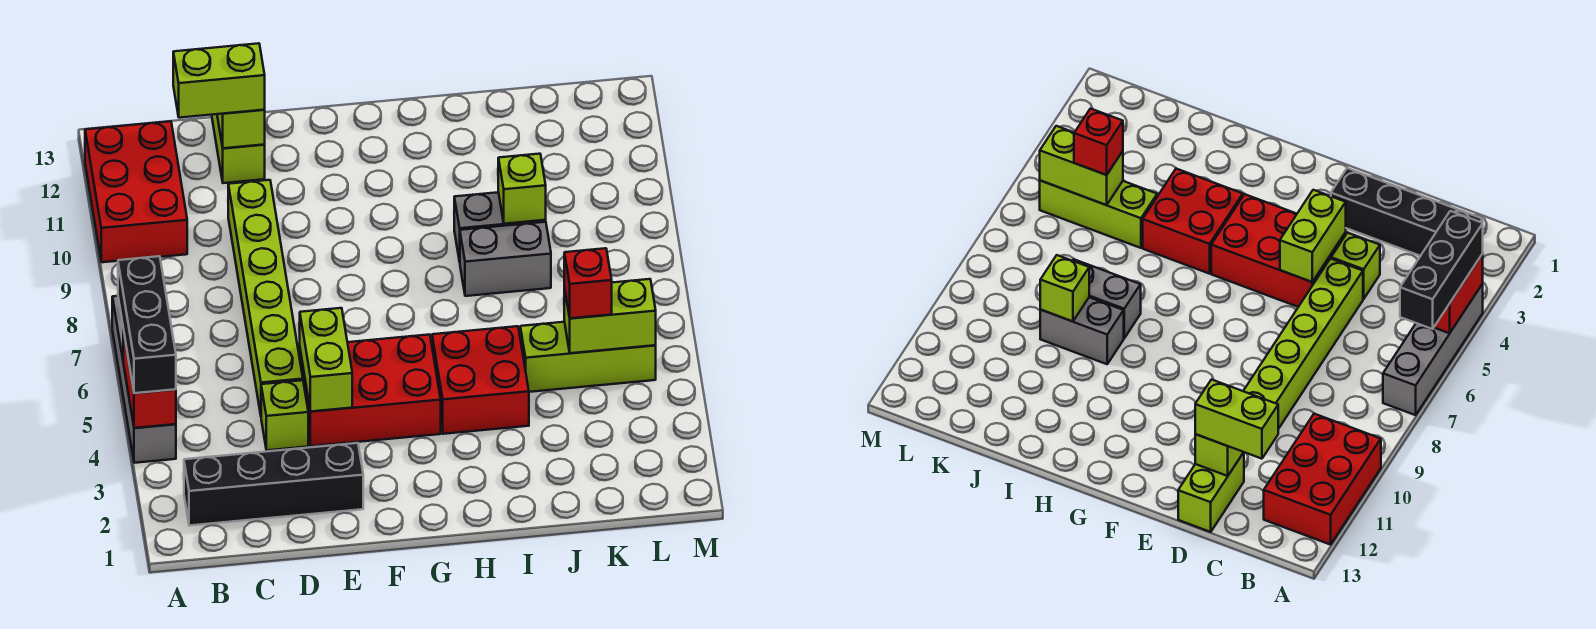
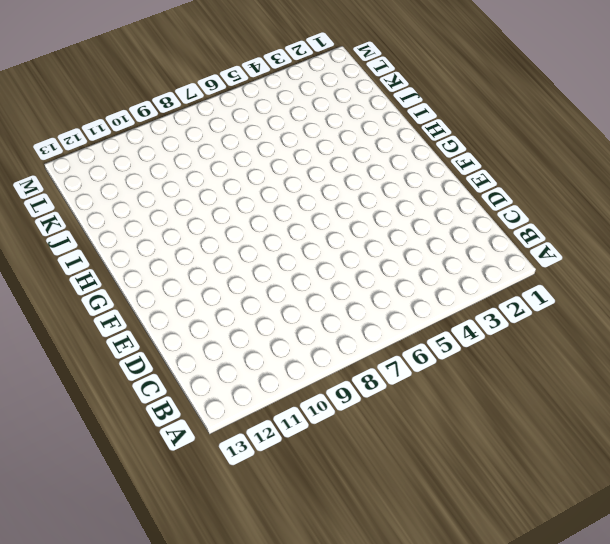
none -> grey brick A4:A7 level 1
none -> red brick A10:B12 level 1
none -> black brick B2:E2 level 1

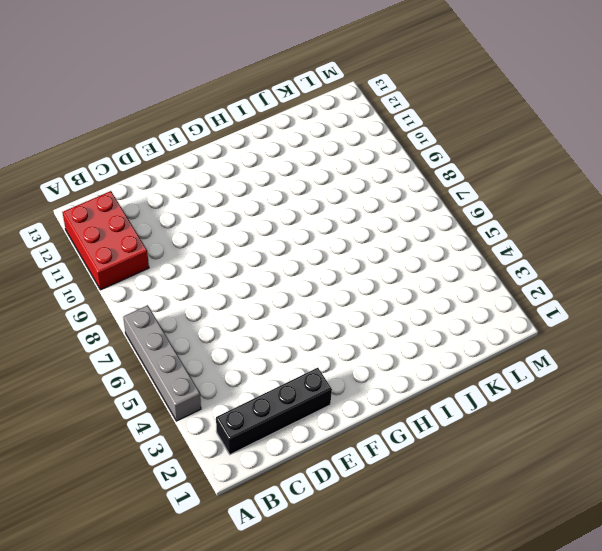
none -> lime brick D4 level 1
none -> lime brick D5:D10 level 1
none -> lime brick D12:D13 level 1

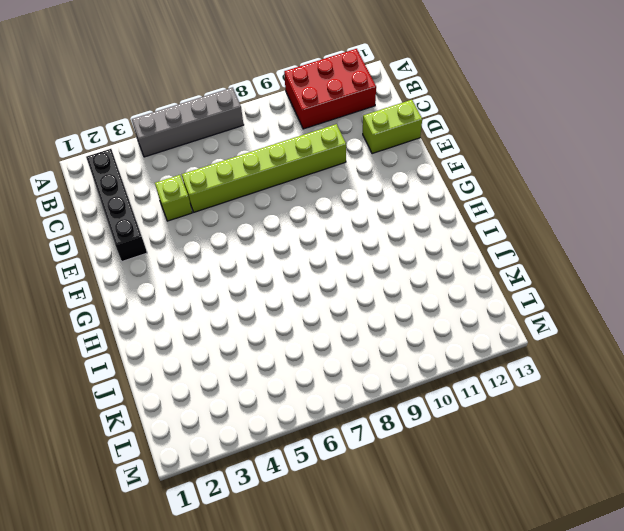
none -> red brick E4:G5 level 1
none -> red brick H4:I5 level 1
none -> grey brick I8:J8 level 1

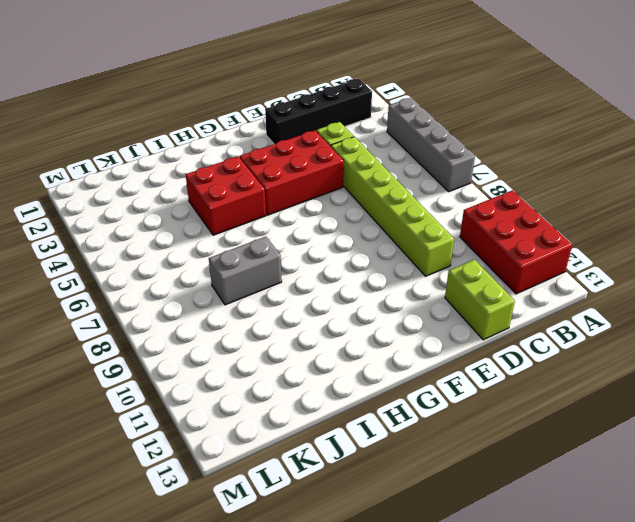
none -> grey brick I9:J9 level 1
none -> lime brick J5:L5 level 1
none -> red brick A4:A5 level 2

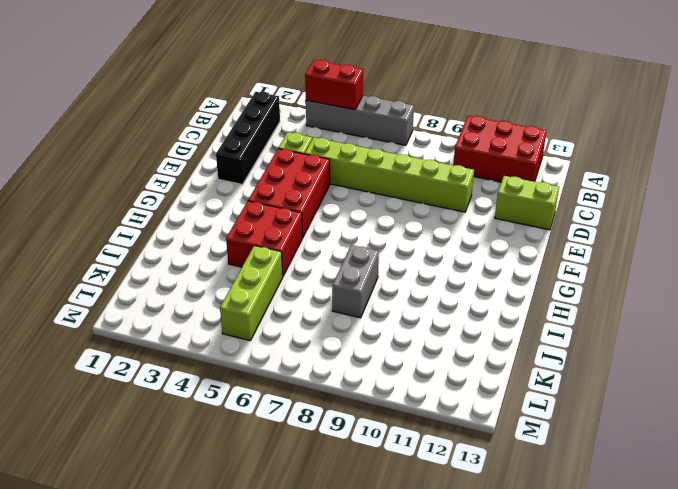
none -> grey brick I9:J9 level 1
none -> lime brick D12 level 2
none -> lime brick E4:E5 level 2

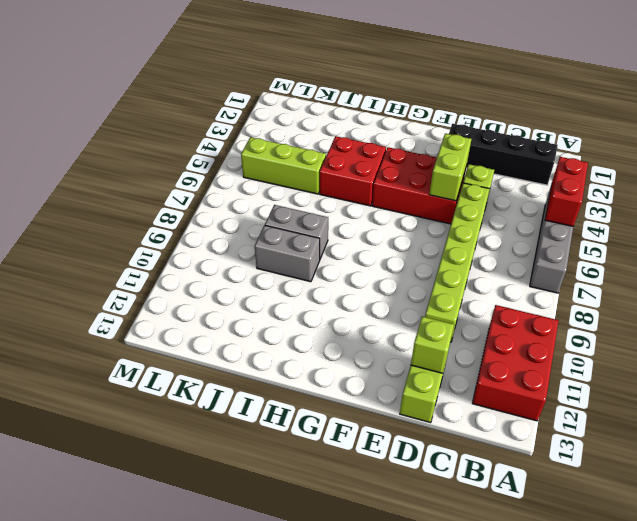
none -> lime brick J9 level 2
none -> lime brick K5:L5 level 2
none -> black brick A4:A6 level 3

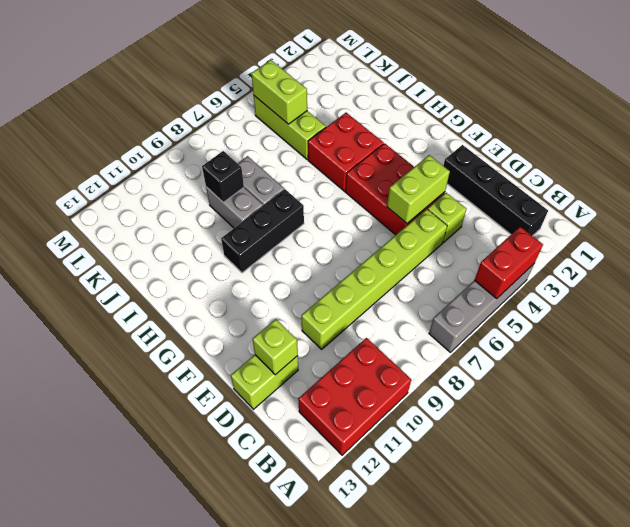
black brick H8:H10 level 1 -> black brick A4:A6 level 3
black brick J9 level 2 -> lime brick J9 level 2
none -> lime brick C12:D12 level 3
none -> red brick K5 level 3

